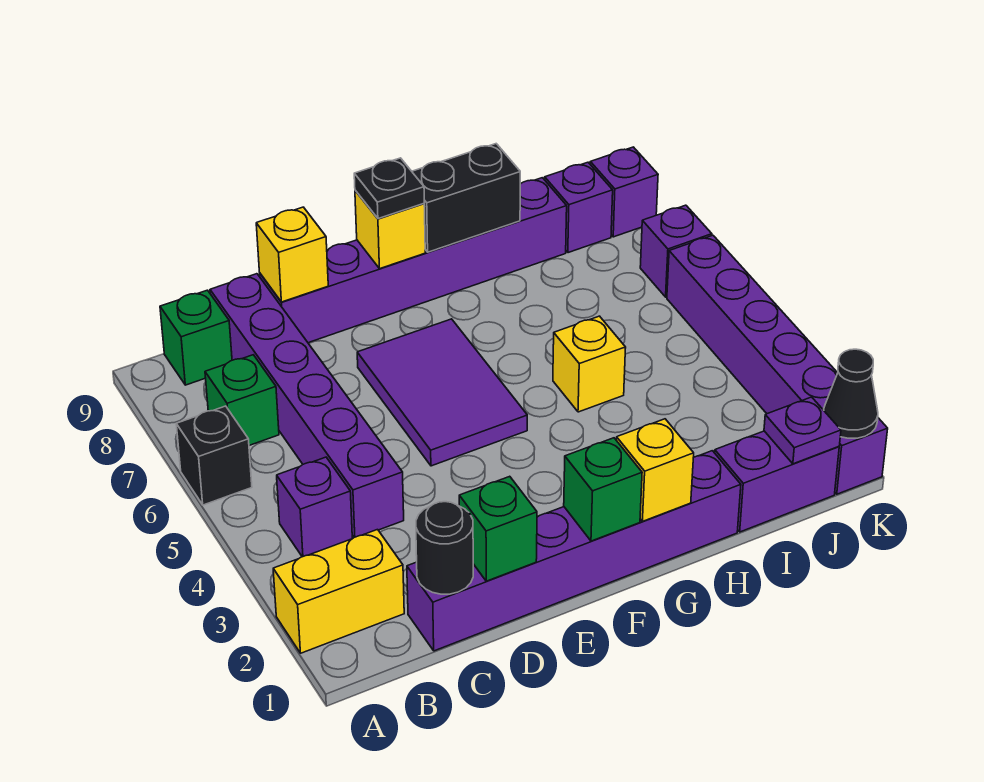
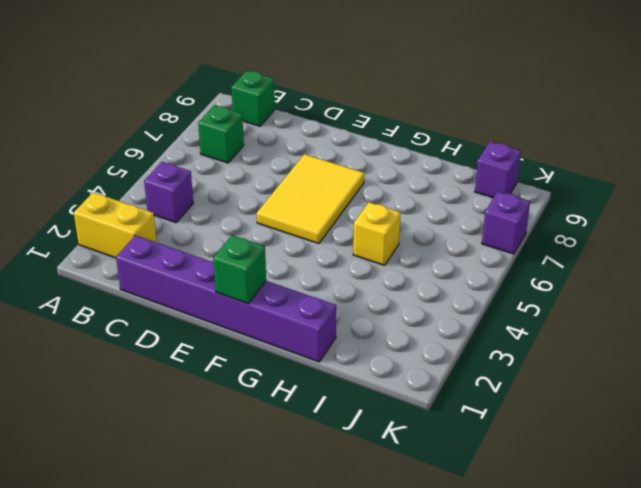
yellow tile E5:F7 level 1 -> purple tile E5:F7 level 1
none -> black brick A6 level 1
none -> purple brick C4:C9 level 1
none -> purple brick D9:I9 level 1

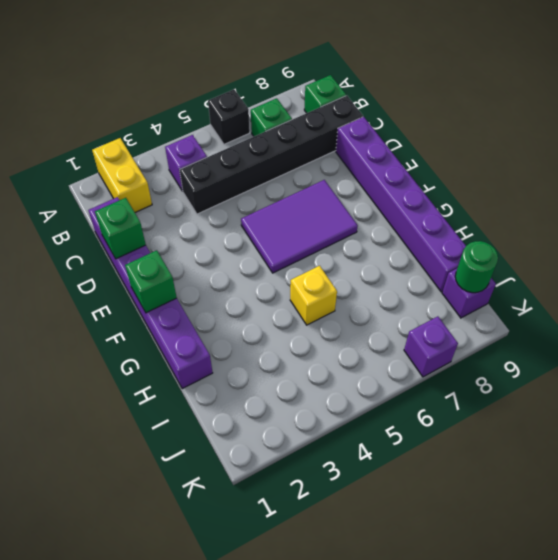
black brick C4:C9 level 1 -> purple brick C4:C9 level 1
green round brick J9 level 2 -> none
none -> purple brick I1:J1 level 1
none -> purple brick K1:K6 level 1
none -> purple brick K9 level 1

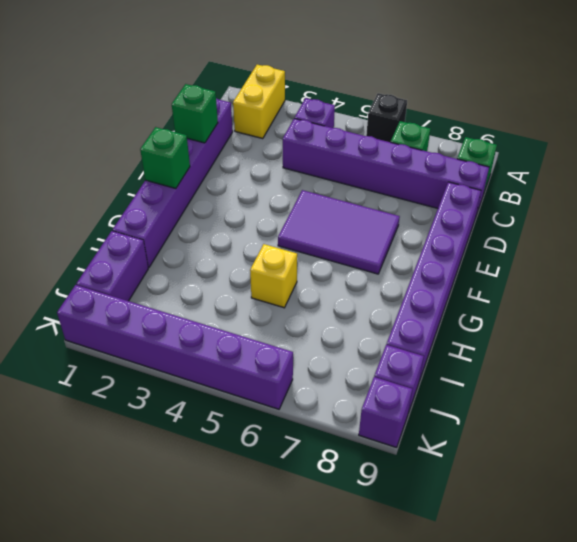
none -> purple brick K7 level 1
none -> black round brick C1 level 2
none -> yellow brick D9 level 2

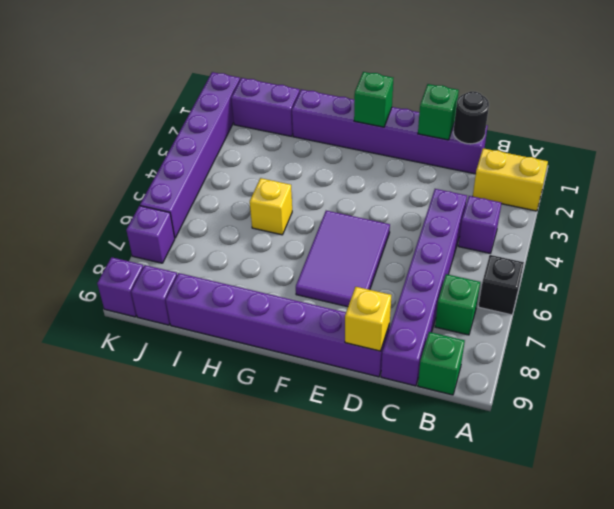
none -> yellow brick F9 level 2
none -> yellow brick G1 level 2
none -> black brick G9:H9 level 2

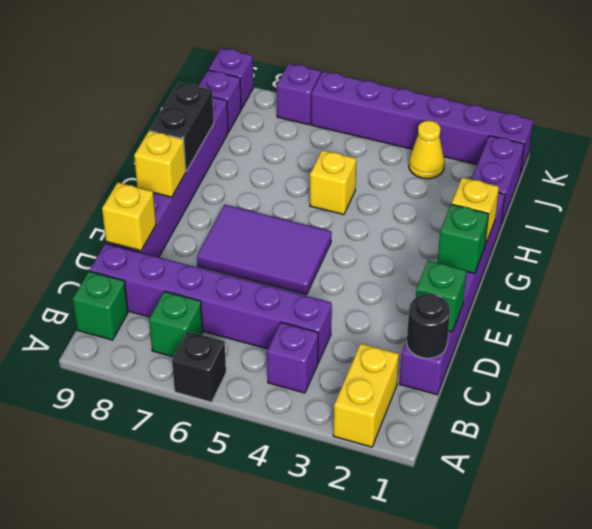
yellow cone J3 level 1 -> none
none -> purple plate J1 level 2
none -> black cone K1 level 2
none -> black plate F9 level 3

